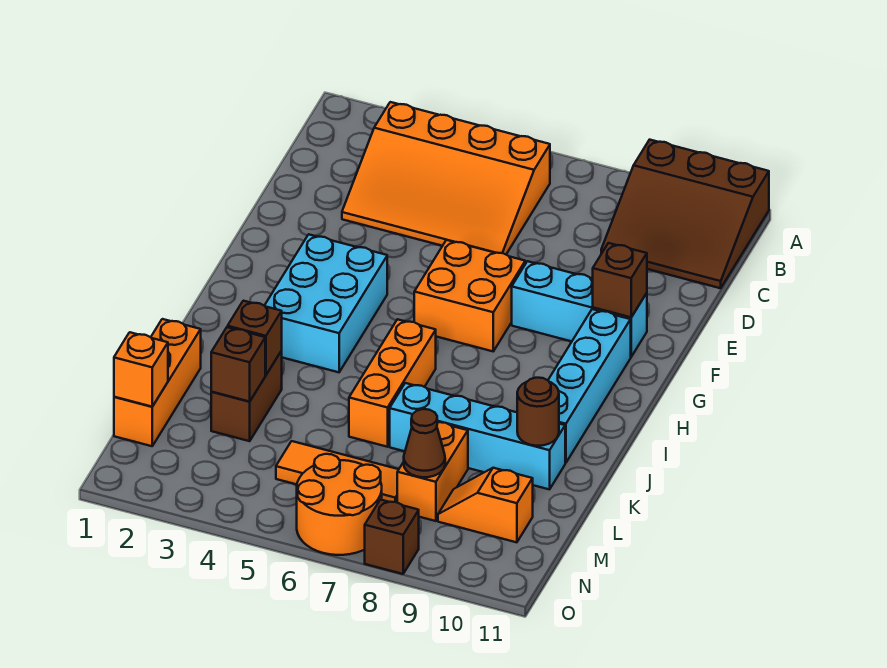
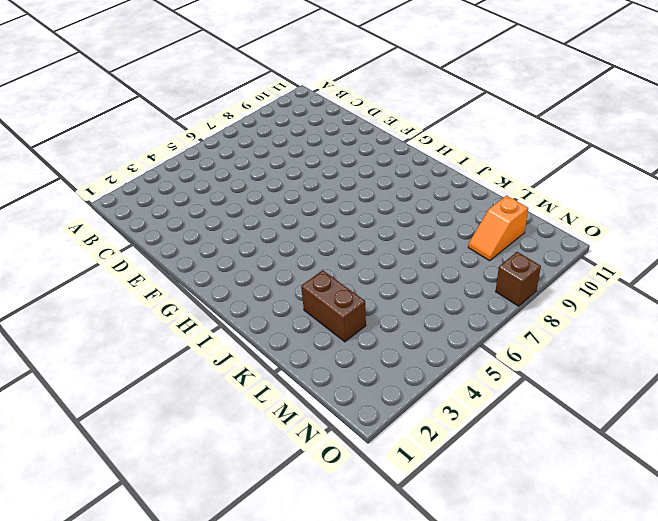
none -> brown slope A9:C11 level 1 top A
none -> orange slope B3:D6 level 1 top B
none -> orange brick F6:G7 level 1

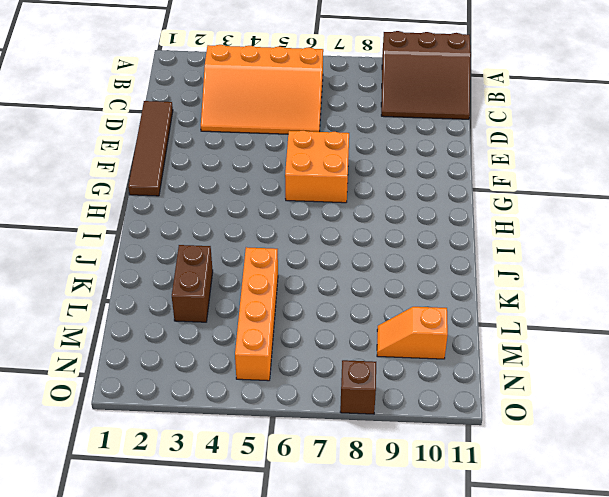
brown tile D1:G1 level 1 -> none
orange brick K5:N5 level 1 -> orange tile M5:M7 level 1
none -> cyan brick F8:F10 level 1
none -> cyan brick G3:I4 level 1
none -> cyan brick G10:J10 level 1

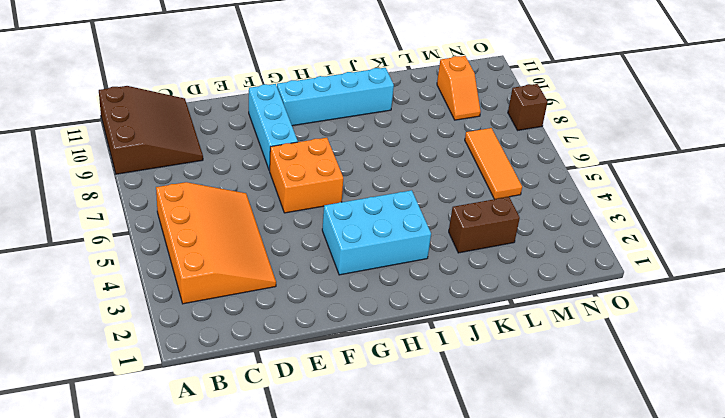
none -> orange brick I6:K6 level 1
none -> orange brick K1:M1 level 1
none -> cyan brick K7:K10 level 1

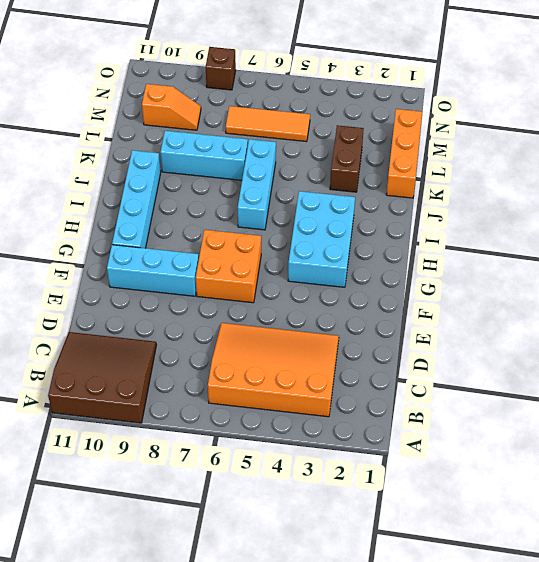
cyan brick I6:K6 level 1 -> orange brick I6:K6 level 1
cyan brick K7:K9 level 1 -> cyan brick K7:K10 level 1
none -> orange brick L8:M8 level 1
none -> orange round brick N6:O7 level 1
none -> brown brick F10 level 2

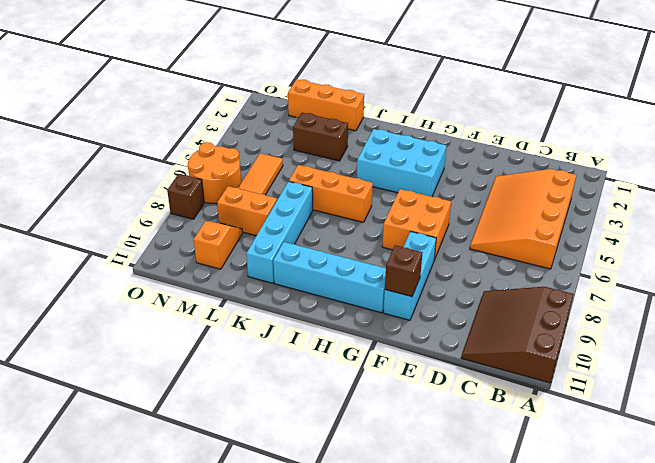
none -> brown brick K3 level 2
none -> brown round brick K10 level 2
none -> brown brick L3 level 2

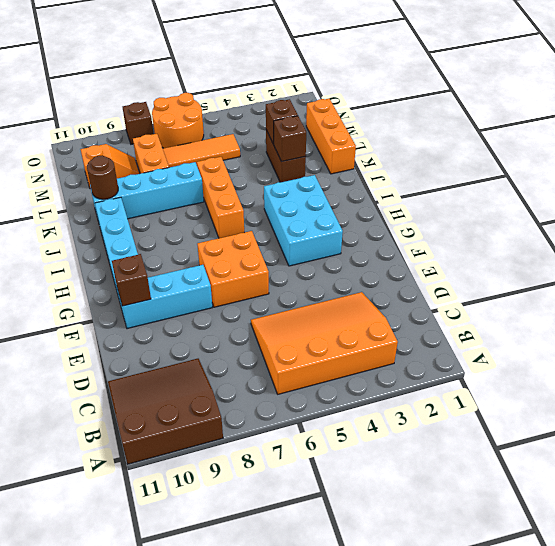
none -> orange brick M1 level 2
none -> brown cone M8 level 2

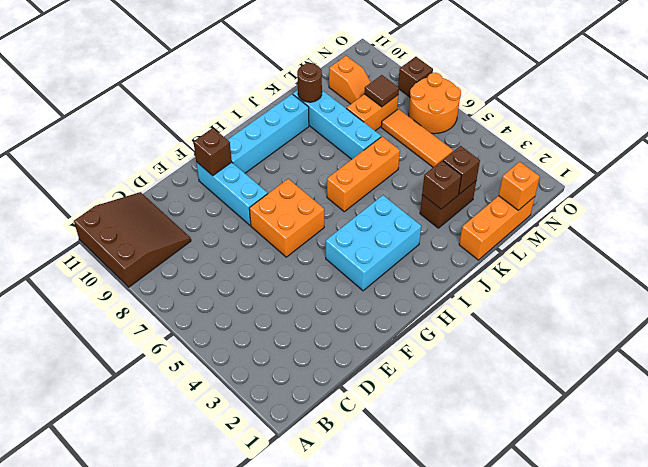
brown tile M8 level 2 -> brown cone M8 level 2
none -> orange slope B3:D6 level 1 top B

